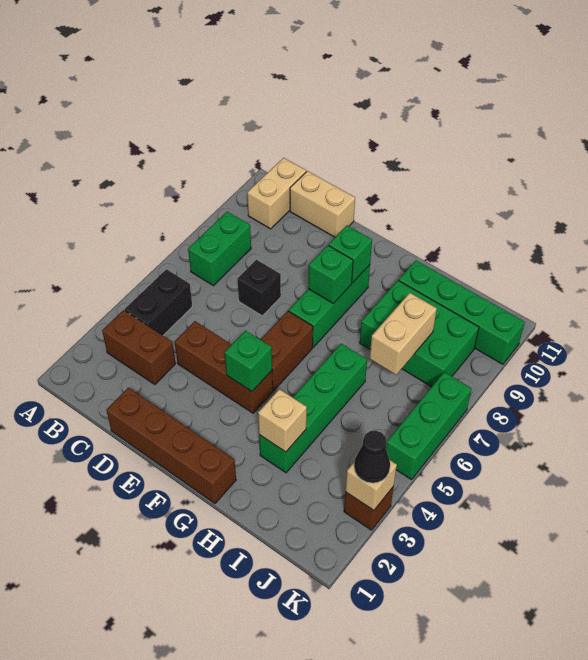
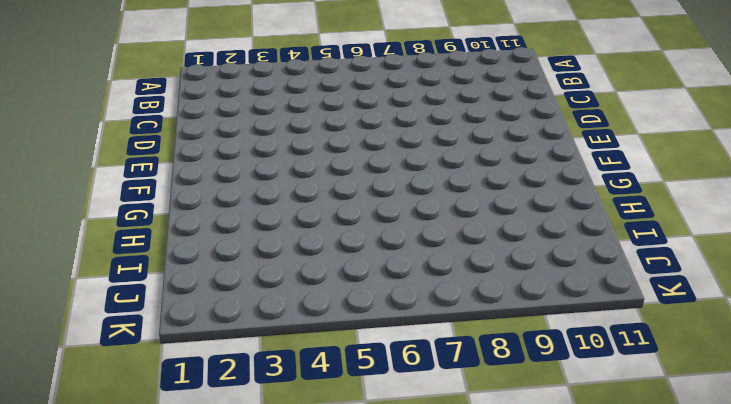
none -> brown brick B3:C3 level 1
none -> black brick B4:B5 level 1
none -> green brick B7:B8 level 1

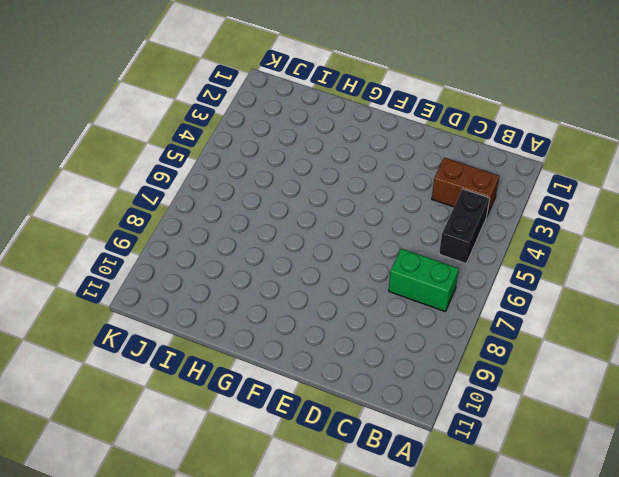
green brick B7:C7 level 1 -> green brick B7:B8 level 1
none -> tan brick B10:B11 level 1
none -> tan brick C11:D11 level 1
none -> brown brick D1:G1 level 1

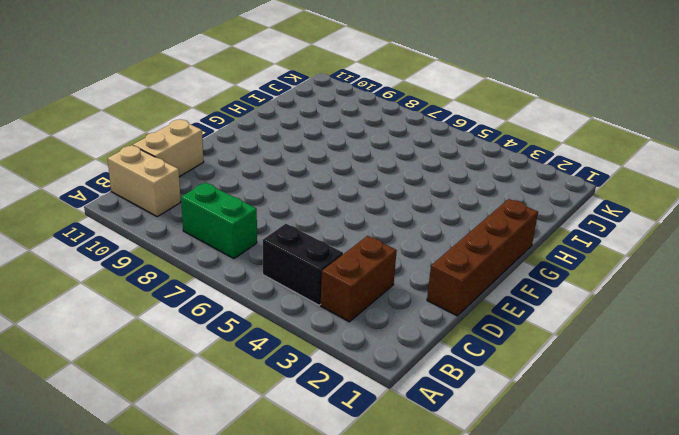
none -> brown brick D4:F4 level 1
none -> black brick D7 level 1
none -> brown brick F5:F6 level 1

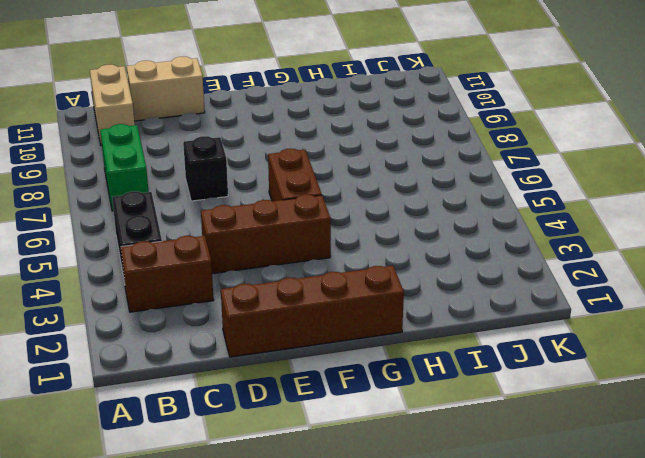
none -> green brick F7:F9 level 1
none -> green brick H3:H6 level 1
none -> green brick H8:J9 level 1

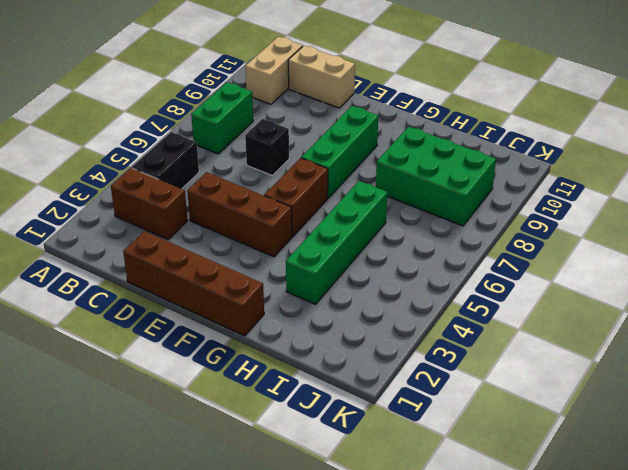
none -> green brick H10:K10 level 1
none -> brown brick K3 level 1
none -> green brick K5:K7 level 1

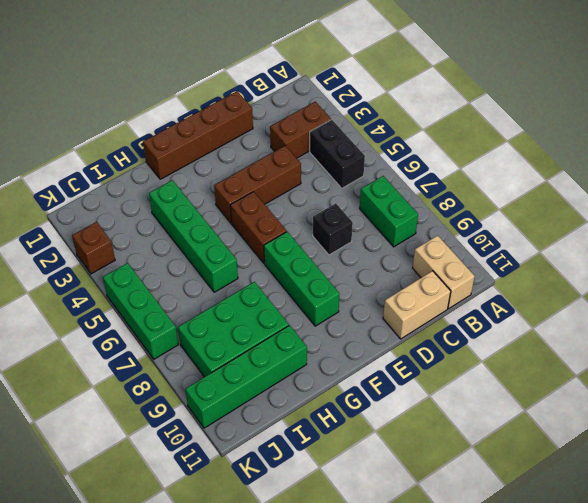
none -> green brick F4 level 2
none -> green brick F8 level 2
none -> green brick F9 level 2

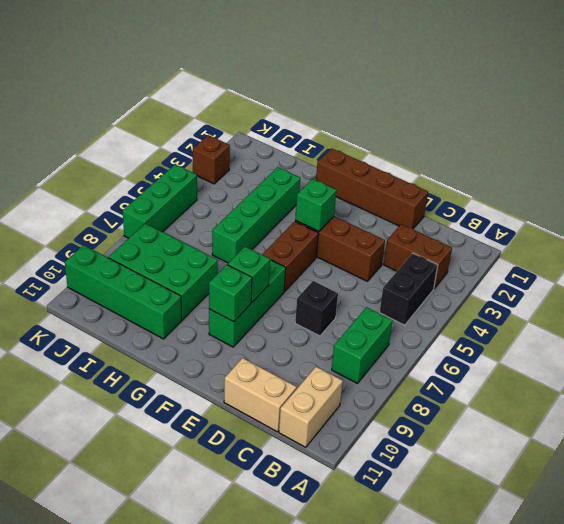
none -> tan brick H3 level 2
none -> tan brick I7:I8 level 2
none -> tan brick K3 level 2

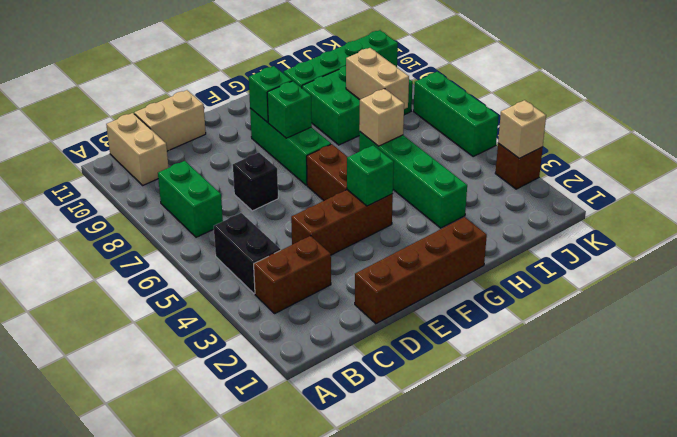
tan brick H6 level 2 -> tan brick H3 level 2
none -> black cone K3 level 3

